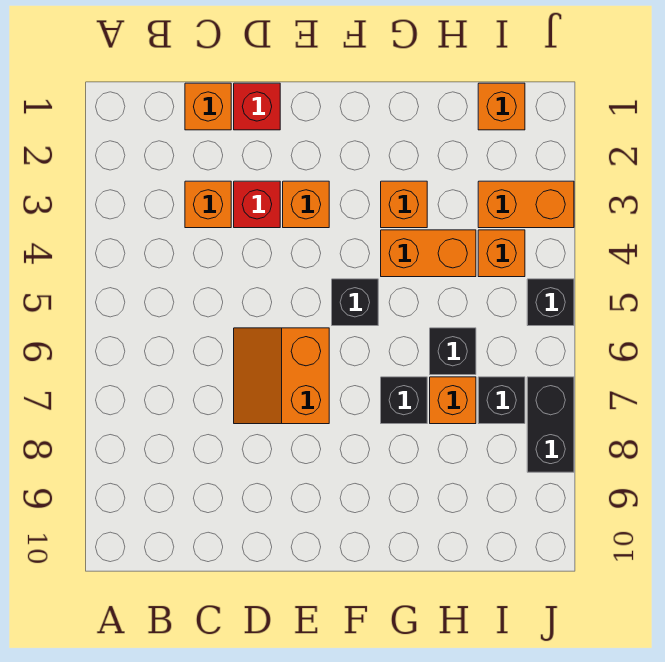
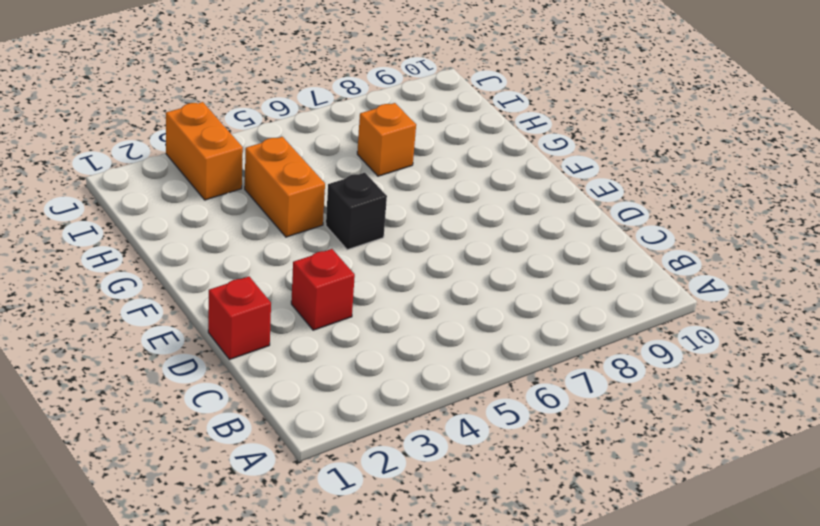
none -> orange brick C1 level 1
none -> orange brick C3 level 1
none -> orange slope D6:E7 level 1 top E

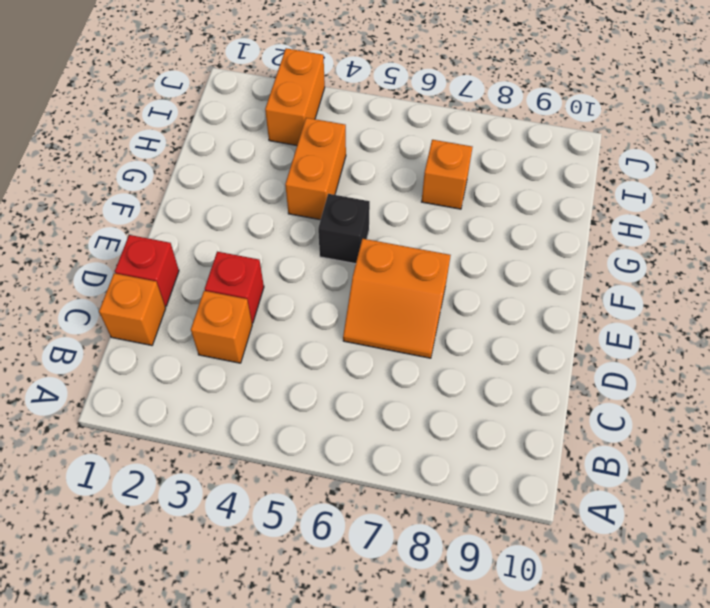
none -> orange brick E3 level 1
none -> orange brick G3 level 1
none -> black brick G7 level 1

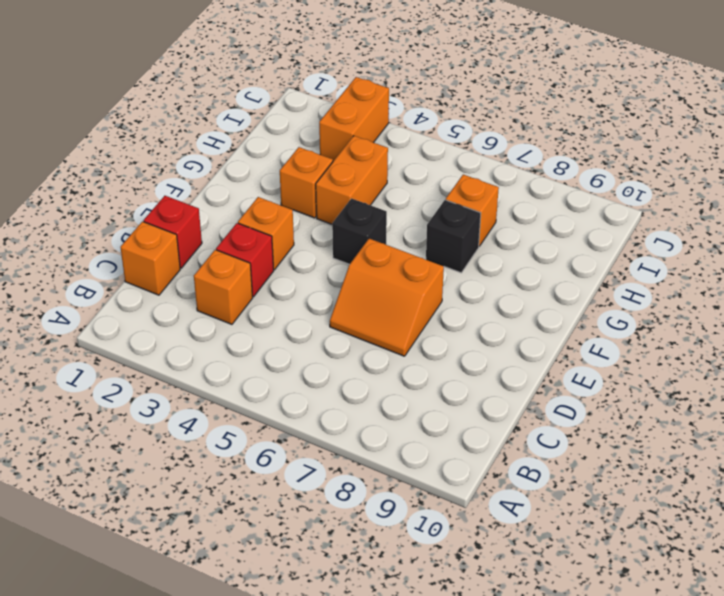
none -> black brick H6 level 1
none -> orange brick I1 level 1
none -> orange brick I4 level 1

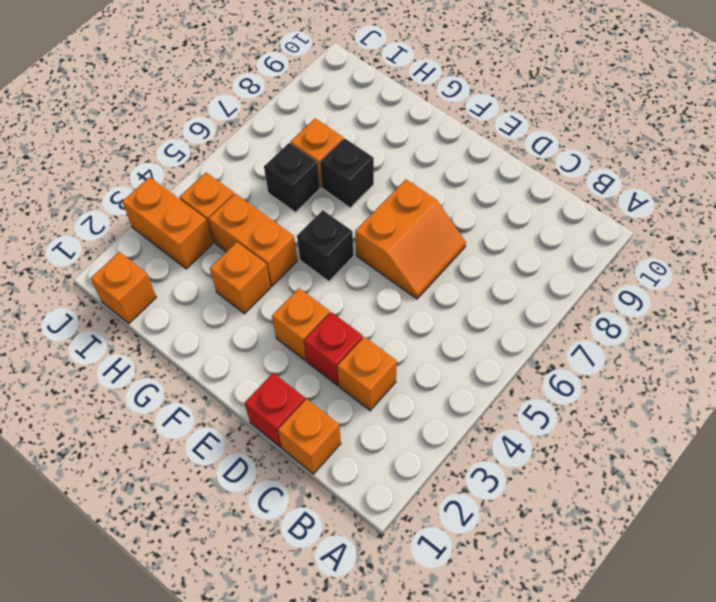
none -> black brick I7 level 1
none -> black brick J5 level 1
none -> black brick J7:J8 level 1

